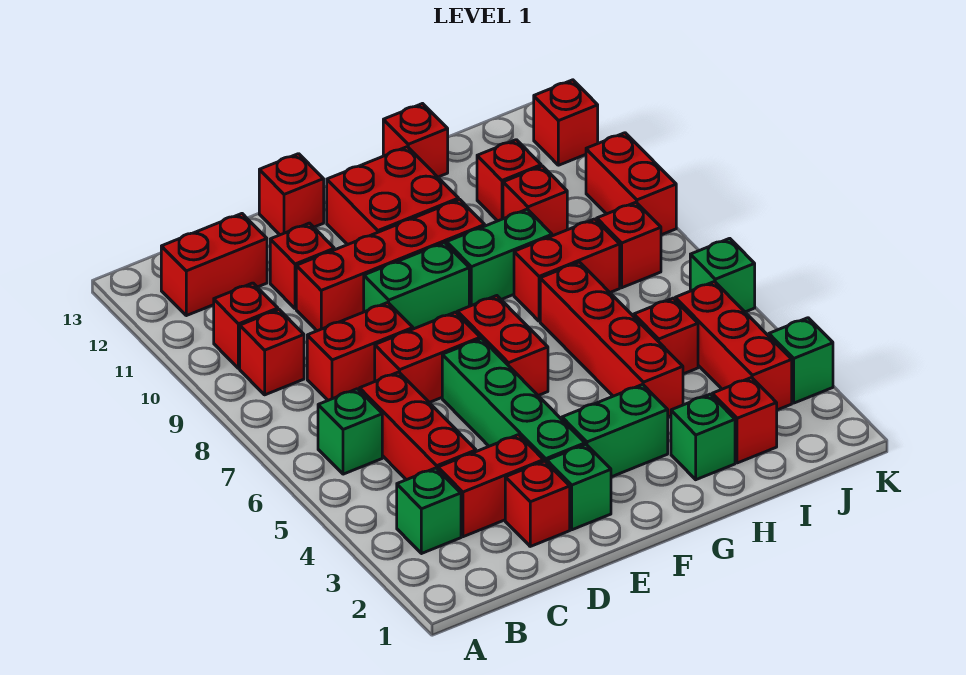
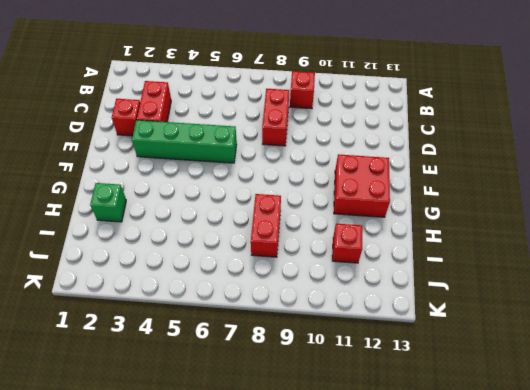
none -> green brick B3 level 1
none -> green brick B6 level 1
none -> red brick B10 level 1
none -> red brick B12:C12 level 1

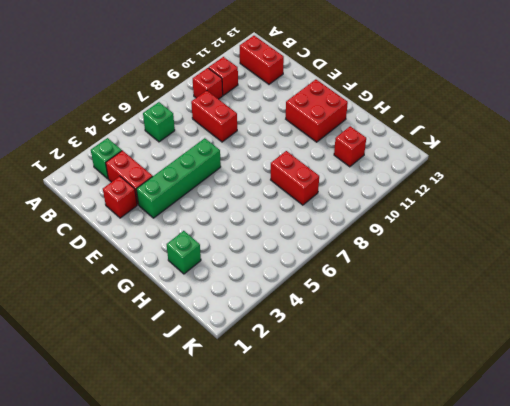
none -> red brick C4:C6 level 1
none -> red brick D7:E7 level 1
none -> red brick D10:G10 level 1
none -> red brick D11 level 1

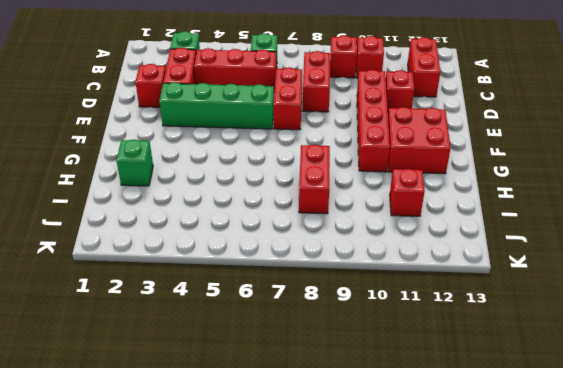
none -> green brick E2 level 1
none -> green brick E9:F9 level 1
none -> red brick E13 level 1
none -> green brick F3:G3 level 1

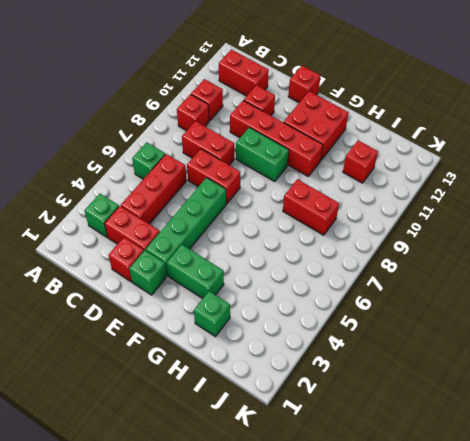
none -> red brick F6:F7 level 1
none -> green brick G9:H9 level 1
none -> red brick H4:H7 level 1
none -> red brick H13 level 1

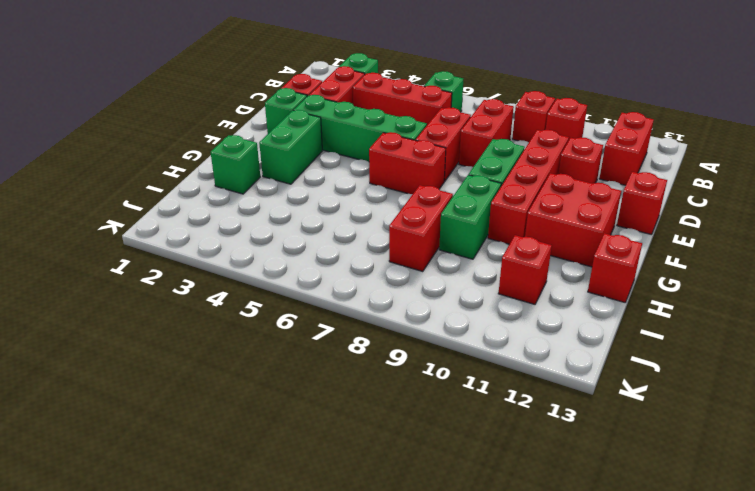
none -> red brick H4:H7 level 1
none -> red brick I2 level 1
none -> red brick I5 level 1
none -> red brick I10 level 1

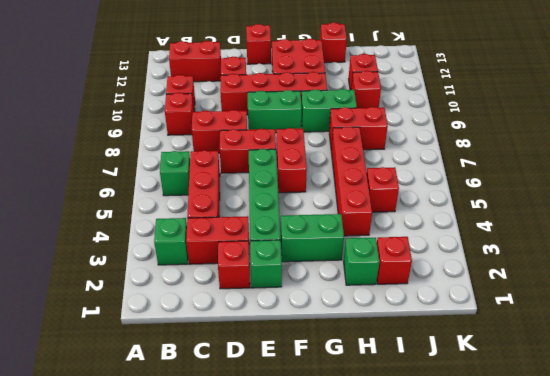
none -> red brick J3:J5 level 1
none -> red brick J8 level 1
none -> green brick K3 level 1
none -> green brick K6 level 1

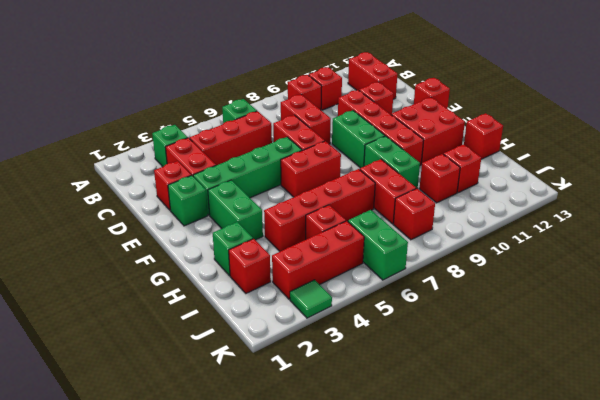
green brick J6:K6 level 1 -> green brick K6 level 1
green tile K3 level 1 -> green brick K3 level 1
none -> red brick K9:K10 level 1
none -> red brick K12 level 1

